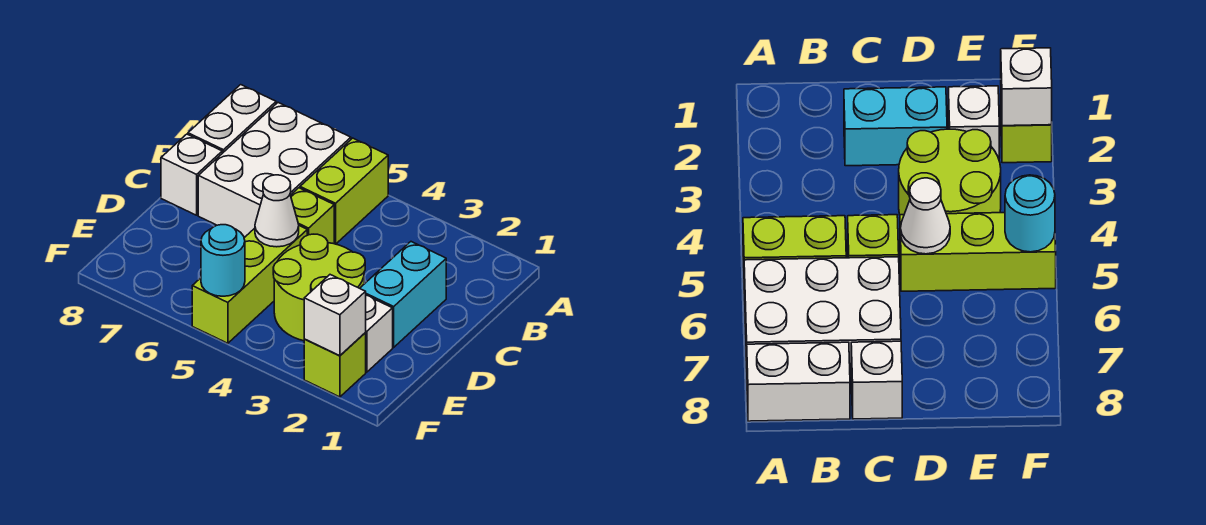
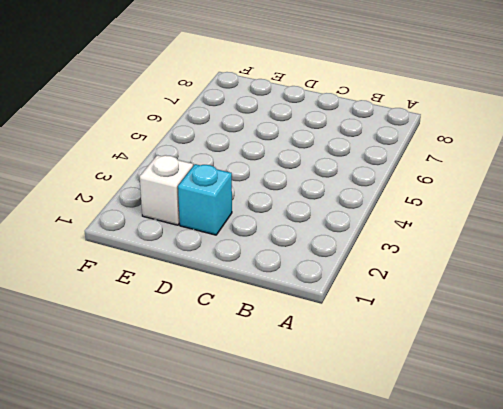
cyan brick D2 level 1 -> cyan brick C2:D2 level 1
none -> lime brick A5:B5 level 1
none -> white brick A6:C7 level 1
none -> white brick A8:B8 level 1

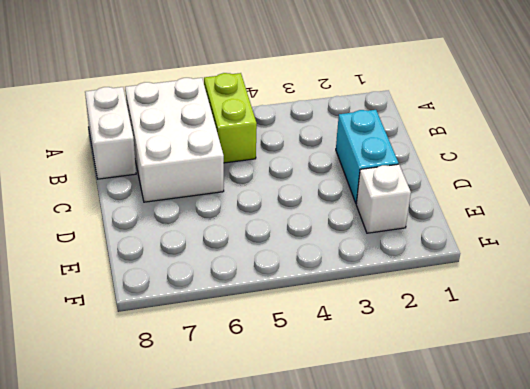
none -> lime brick C5 level 1
none -> white brick C8 level 1
none -> lime round brick D3:E4 level 1

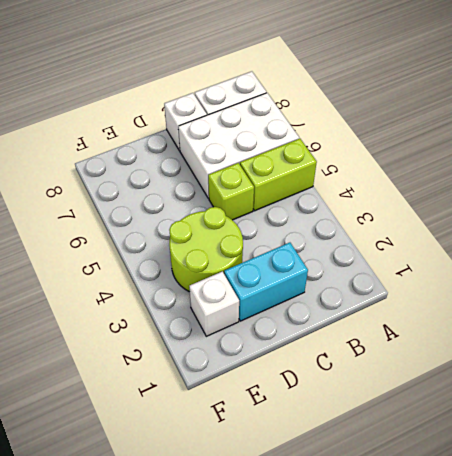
none -> lime brick D5:F5 level 1
none -> lime brick F2 level 1
none -> white cone D5 level 2

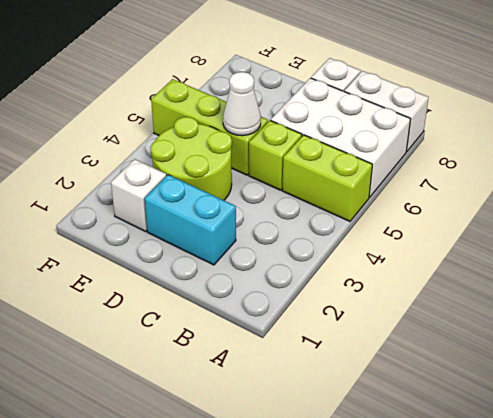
none -> lime brick F2 level 1
none -> white brick F2 level 2
none -> cyan round brick F5 level 2

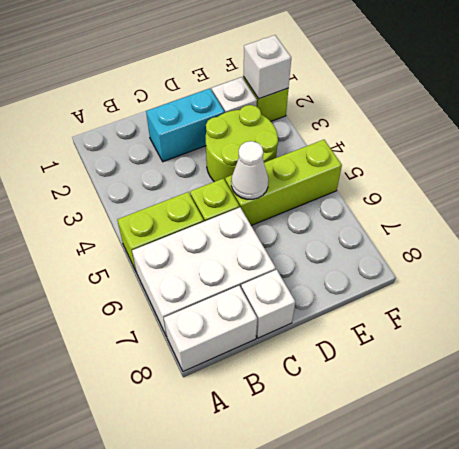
none -> cyan round brick F5 level 2

